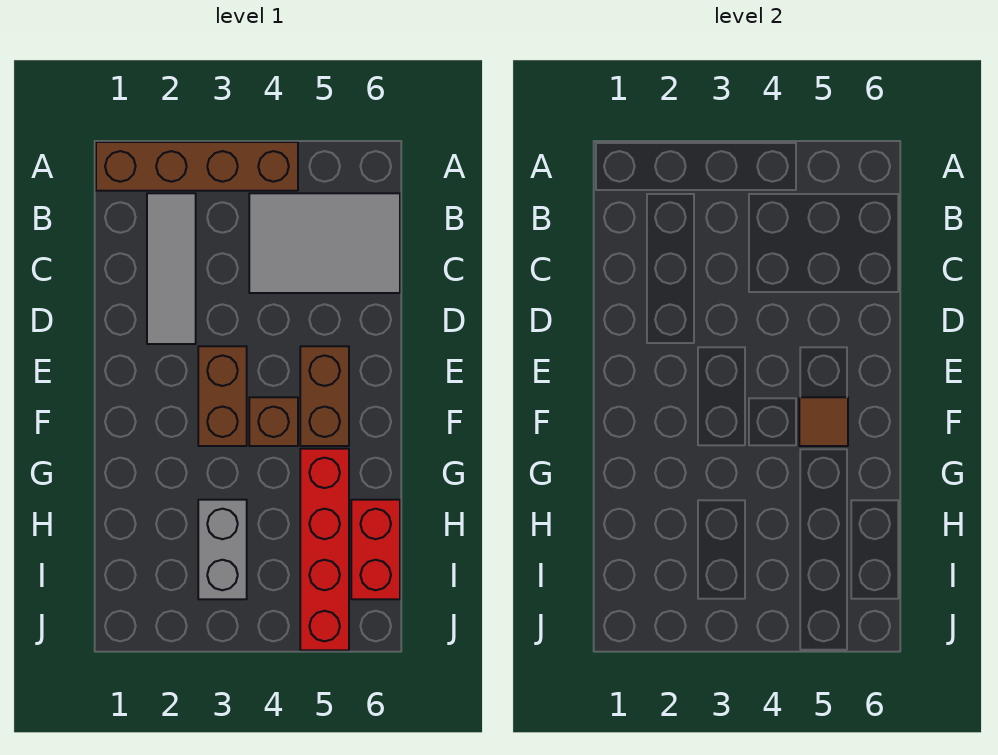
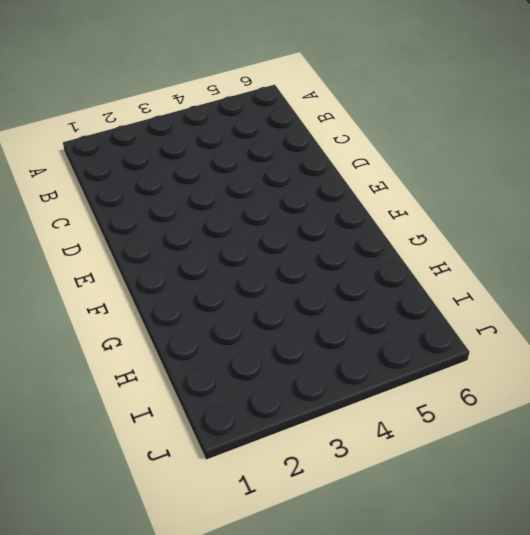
none -> brown brick A1:A4 level 1
none -> grey tile B2:D2 level 1

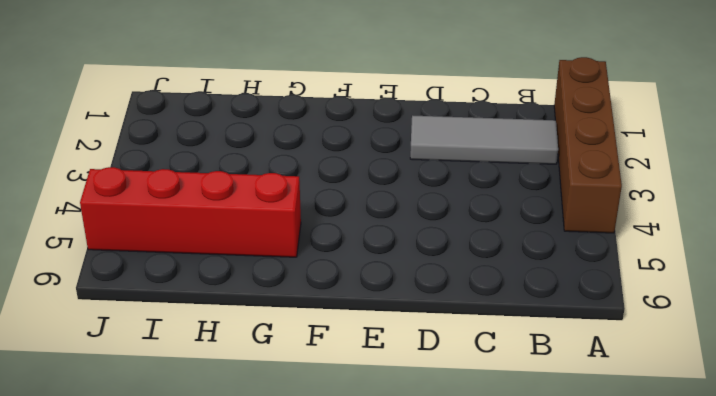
none -> grey tile B4:C6 level 1
none -> brown brick E3:F3 level 1

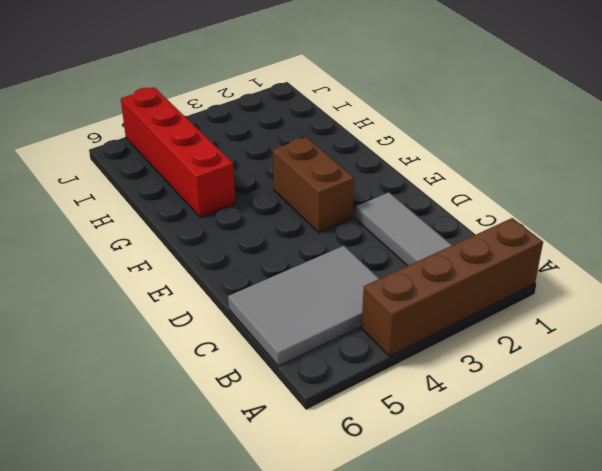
none -> brown brick E5:F5 level 1
none -> brown brick F4 level 1

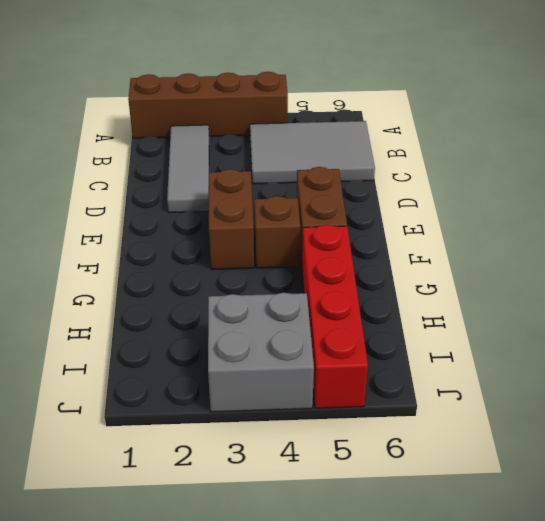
grey brick I3:J4 level 1 -> grey brick H3:I3 level 1
none -> red brick H6:I6 level 1
none -> brown tile F5 level 2

